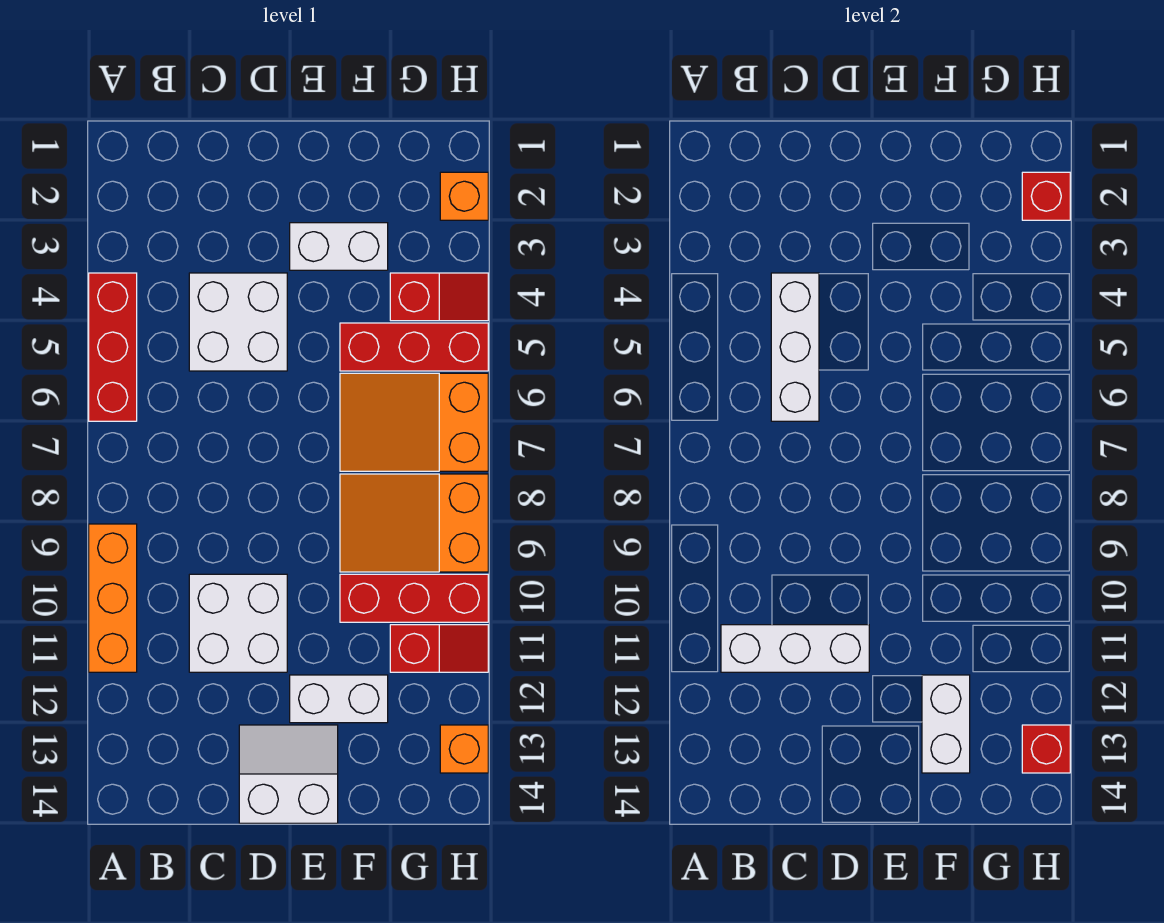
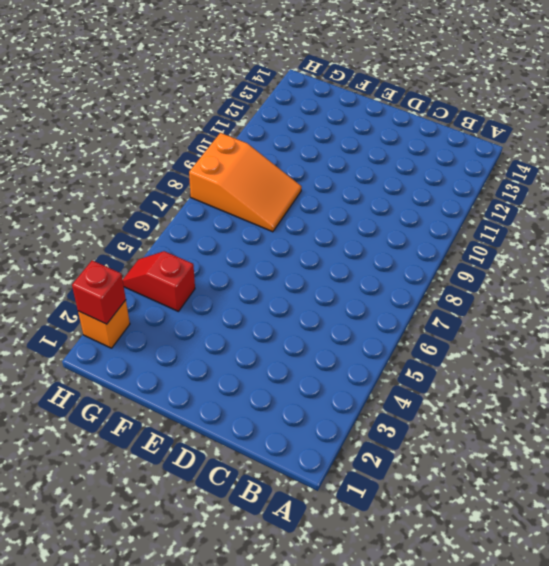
none -> red brick A4:A6 level 1
none -> orange brick A9:A11 level 1
none -> white brick C4:D5 level 1

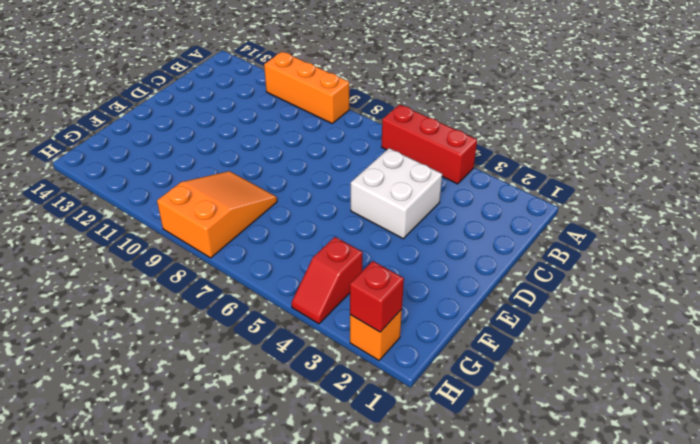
none -> white brick C10:D11 level 1
none -> white slope D13:E14 level 1 top 14
none -> white brick E3:F3 level 1

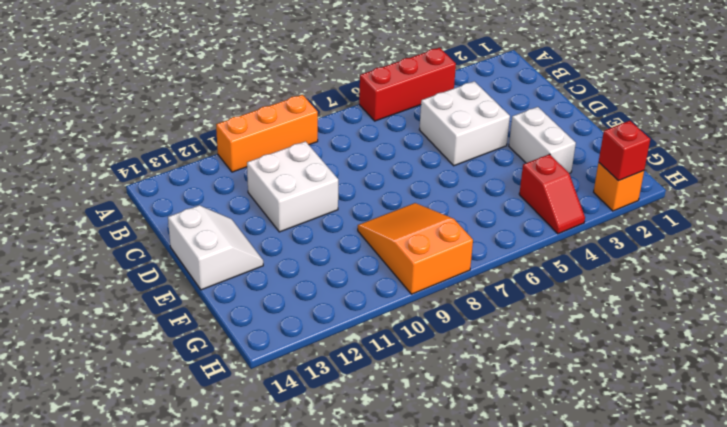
none -> white brick E12:F12 level 1
none -> red brick F5:H5 level 1
none -> orange slope F6:H7 level 1 top H

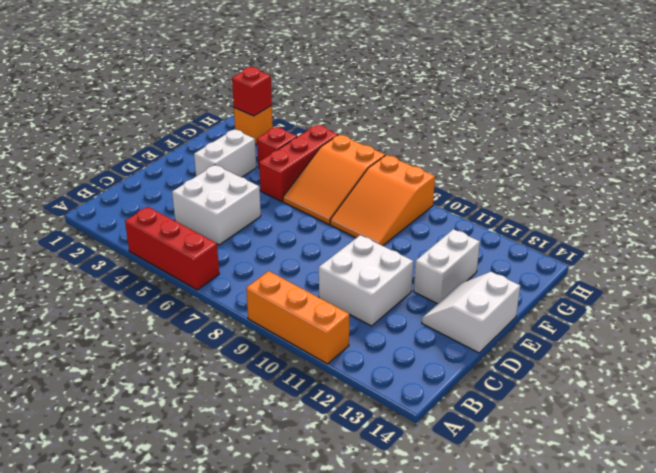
none -> red brick F10:H10 level 1
none -> red slope G11:H11 level 1 top G
none -> orange brick H13 level 1

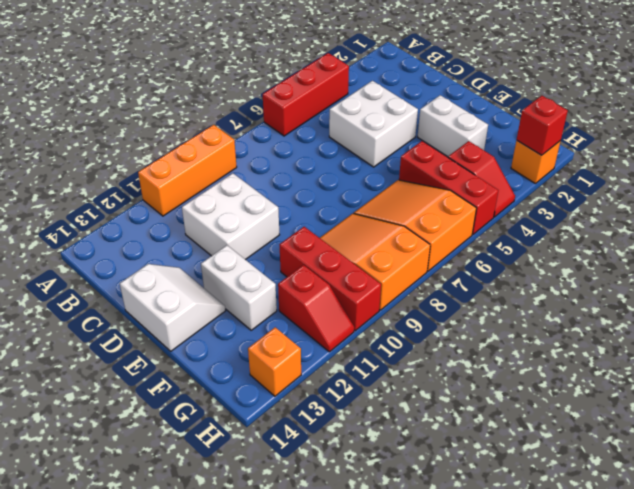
none -> white brick B11:D11 level 2
none -> white brick C4:C6 level 2
none -> white brick F12:F13 level 2

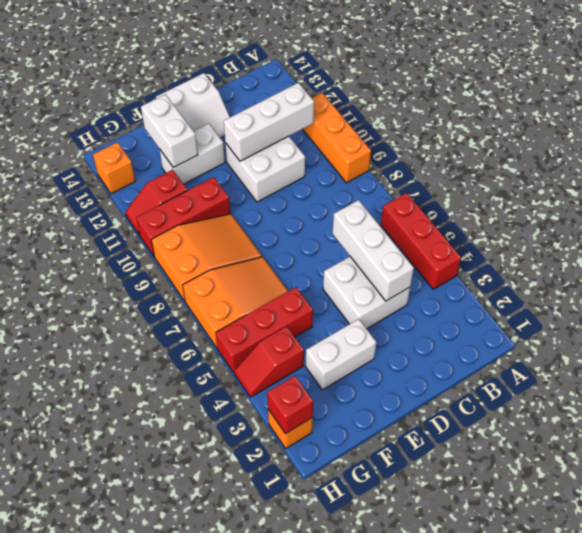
none -> red brick H13 level 2

